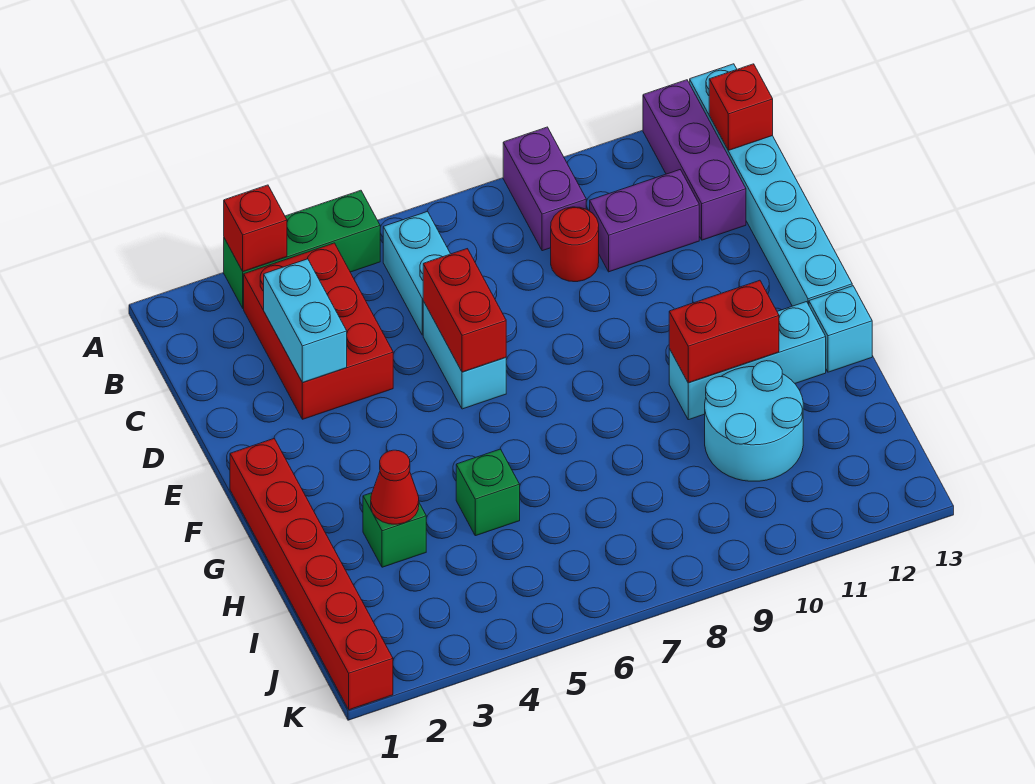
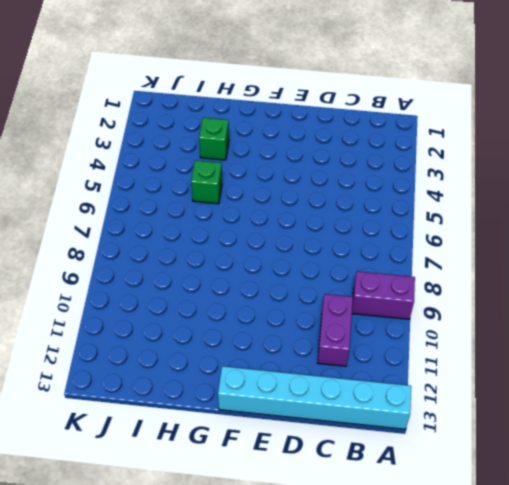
none -> green brick A3:A5 level 1
none -> purple brick A12:C12 level 1
none -> red brick B3:D4 level 1

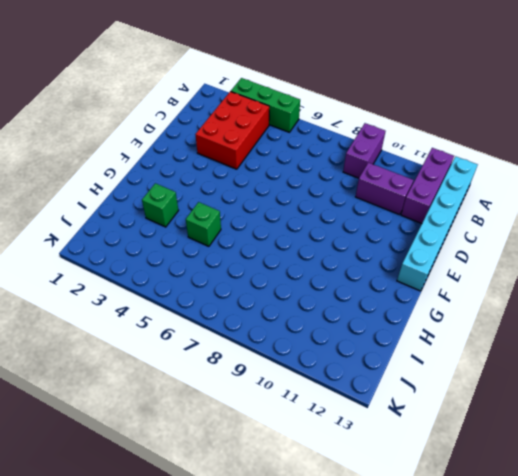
none -> cyan brick B6:C6 level 1
none -> red round brick C9 level 1
none -> cyan brick D6:E6 level 1

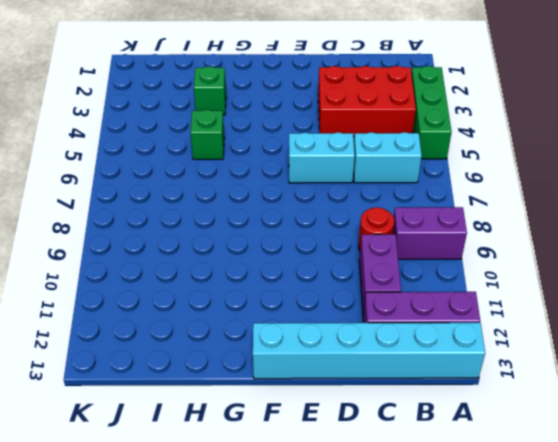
none -> red brick F1:K1 level 1
none -> cyan brick G10:G12 level 1
none -> cyan brick G13 level 1

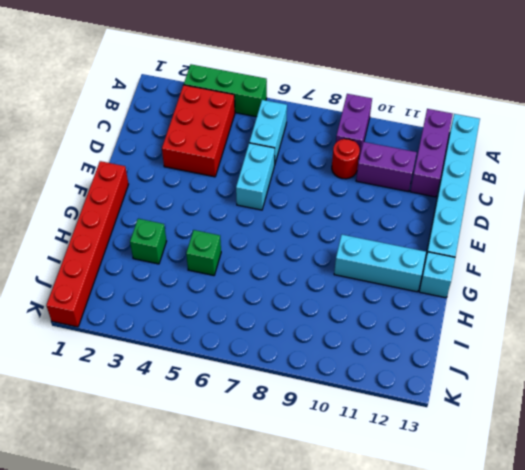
none -> cyan round brick H10:I11 level 1
none -> red brick A3 level 2
none -> red brick B13 level 2

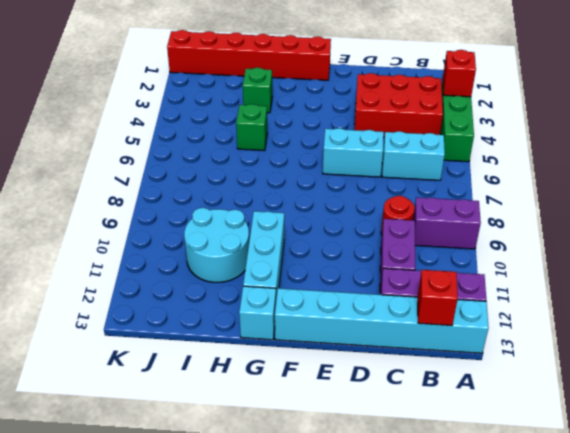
none -> cyan brick C3:D3 level 2
none -> red brick D6:E6 level 2
none -> red brick G10:G11 level 2

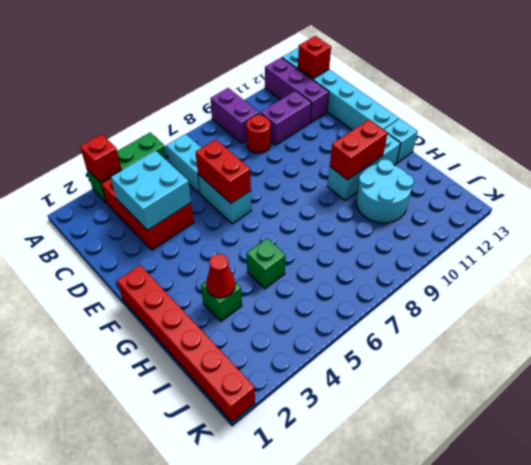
cyan brick C3:D4 level 2 -> cyan brick C3:D3 level 2

